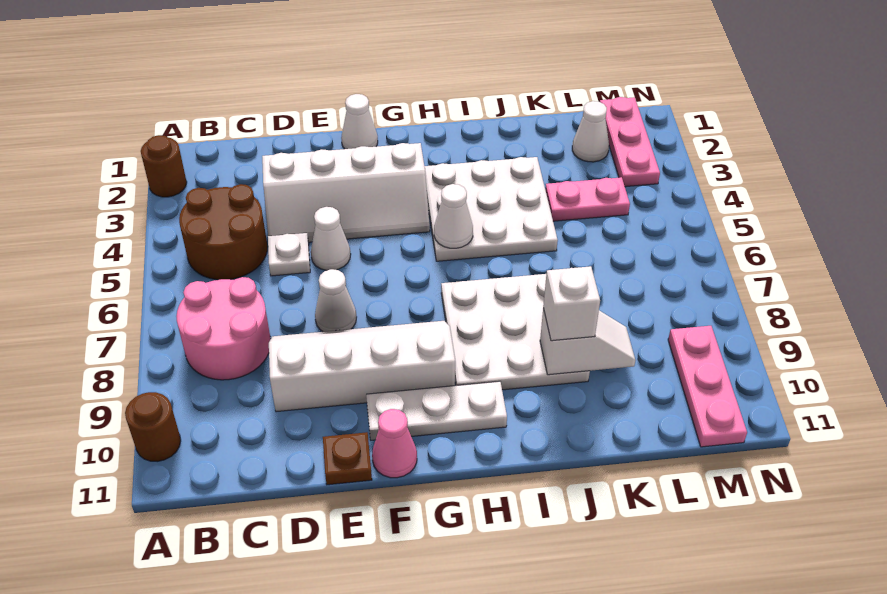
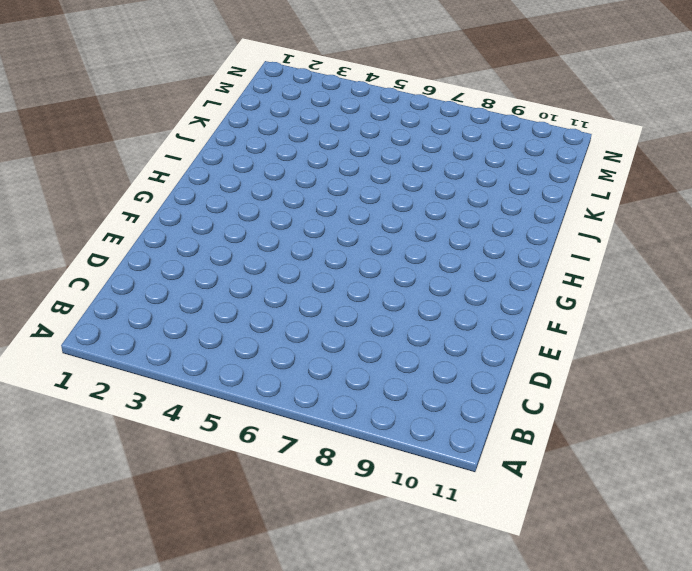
none -> brown round brick A2 level 1
none -> brown round brick A10 level 1
none -> brown round brick B4:C5 level 1

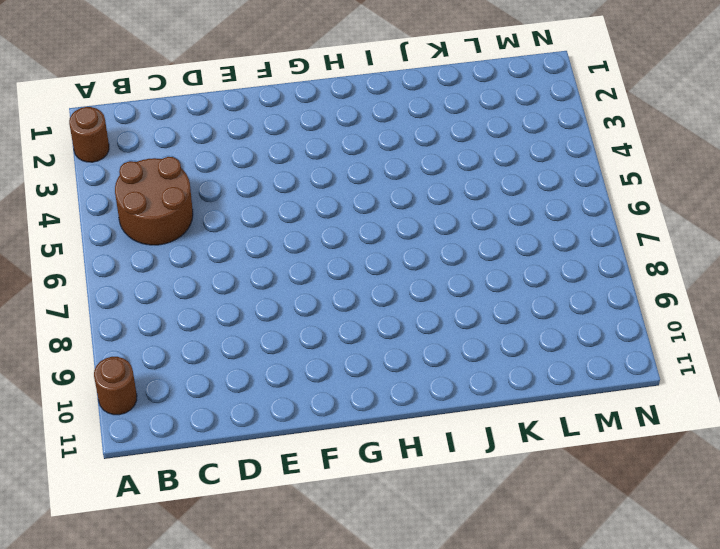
none -> pink round brick B7:C8 level 1
none -> white slope D3:G4 level 1 top 3
none -> white plate D5 level 1

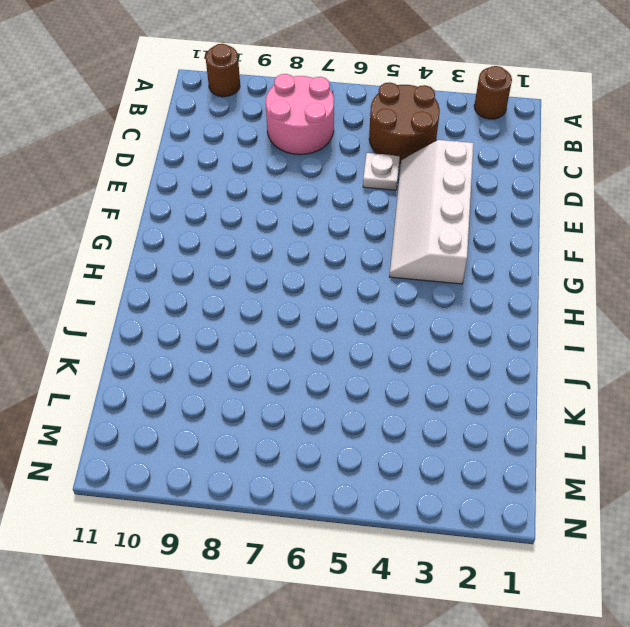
none -> white slope D8:G9 level 1 top 9
none -> white cone E5 level 1
none -> white cone E7 level 1

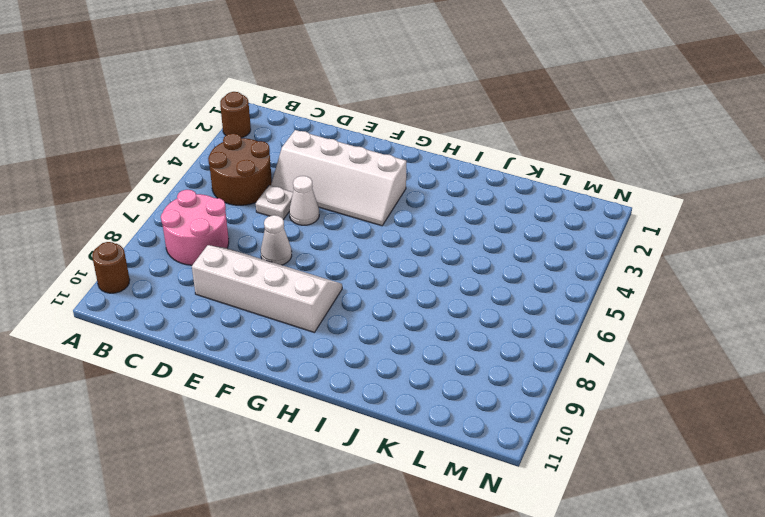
none -> brown plate E11 level 1
none -> white cone F1 level 1
none -> white plate F10:H10 level 1

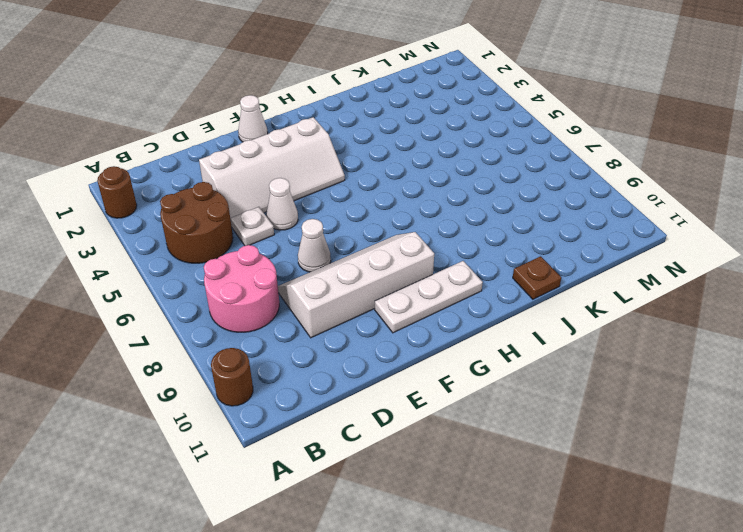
brown plate J11 level 1 -> brown plate E11 level 1
none -> pink cone F11 level 1
none -> white plate H3:J5 level 1
none -> white plate H7:J9 level 1

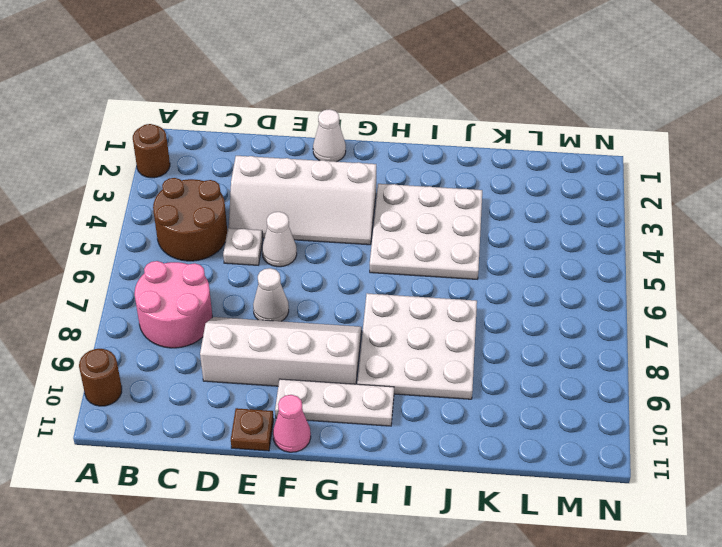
none -> pink plate K4:L4 level 1
none -> white cone L2 level 1
none -> pink plate M1:M3 level 1

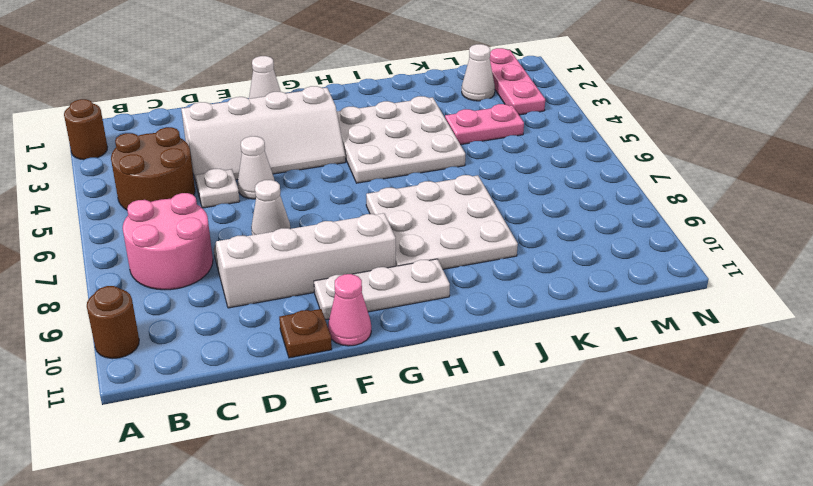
none -> pink plate M9:M11 level 1
none -> white cone H5 level 2
none -> white slope J9:K9 level 2 top J

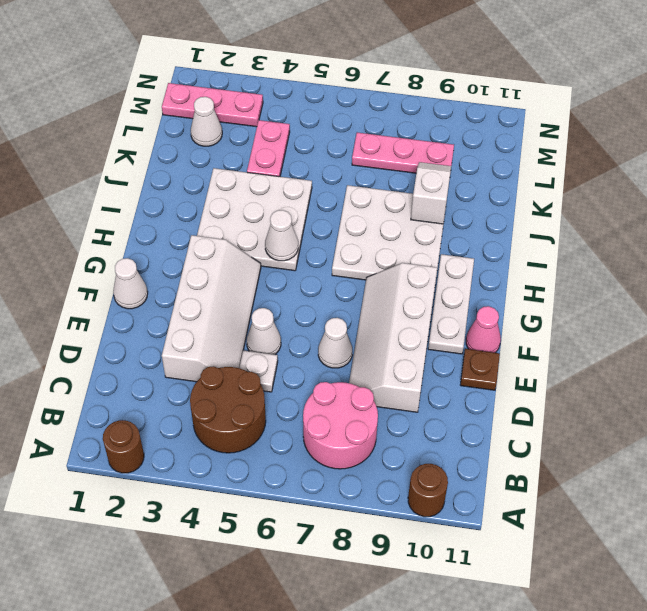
pink plate L7:L9 level 1 -> pink plate M9:M11 level 1
none -> white brick J9 level 3

